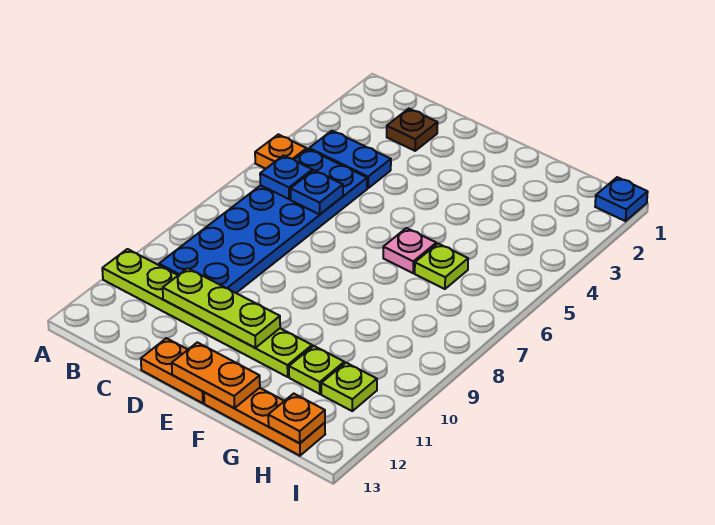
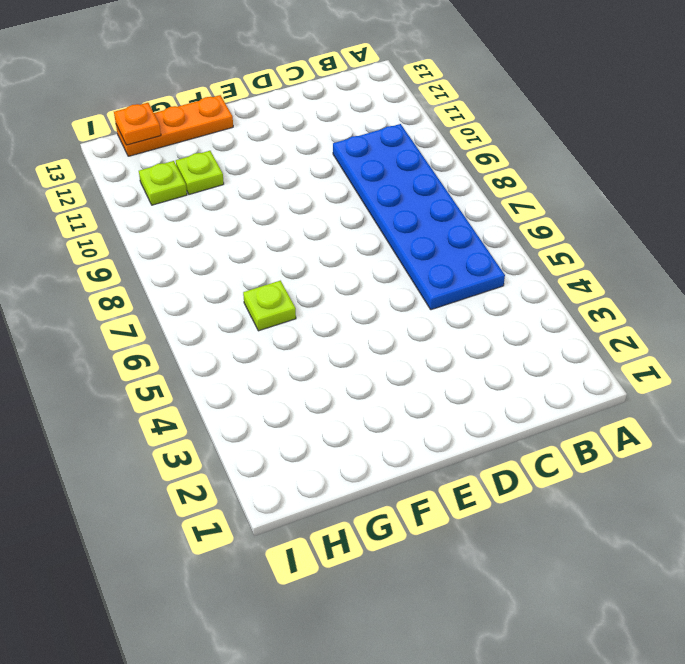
none -> orange plate A5 level 1
none -> lime plate A11:F11 level 1
none -> blue plate B4:C4 level 1

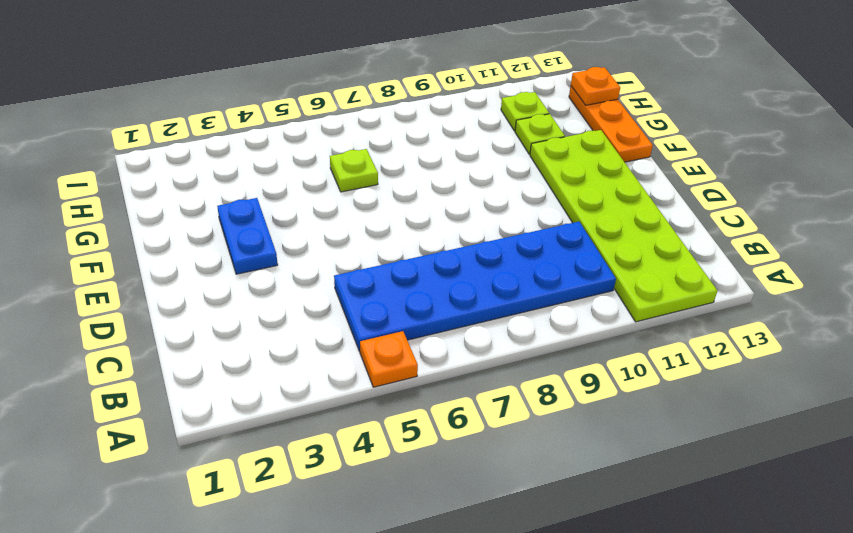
lime plate A11:F12 level 1 -> lime plate A11:F11 level 1
blue plate E3:F3 level 1 -> blue plate B4:C4 level 1
none -> brown plate C2 level 1
none -> orange plate D13:E13 level 1
none -> pink plate F6 level 1

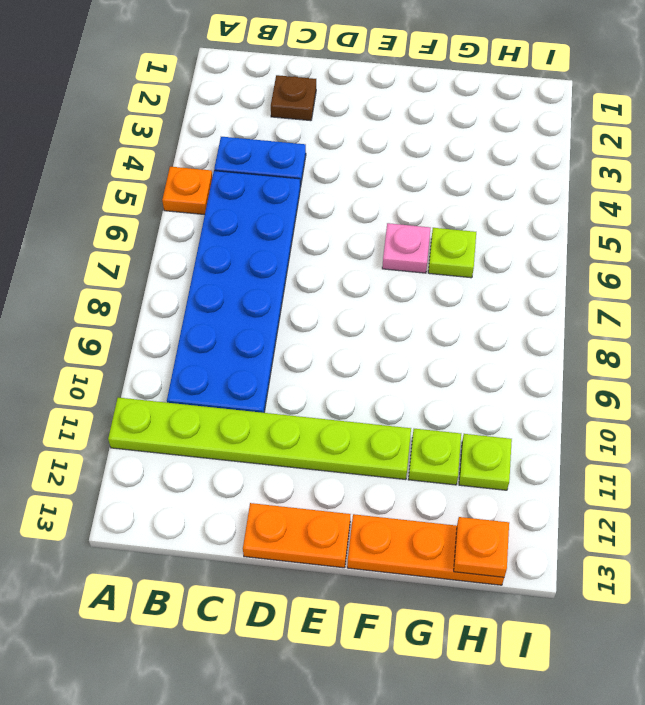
none -> blue plate I1 level 1
none -> blue plate B6 level 2
none -> blue plate C6 level 2

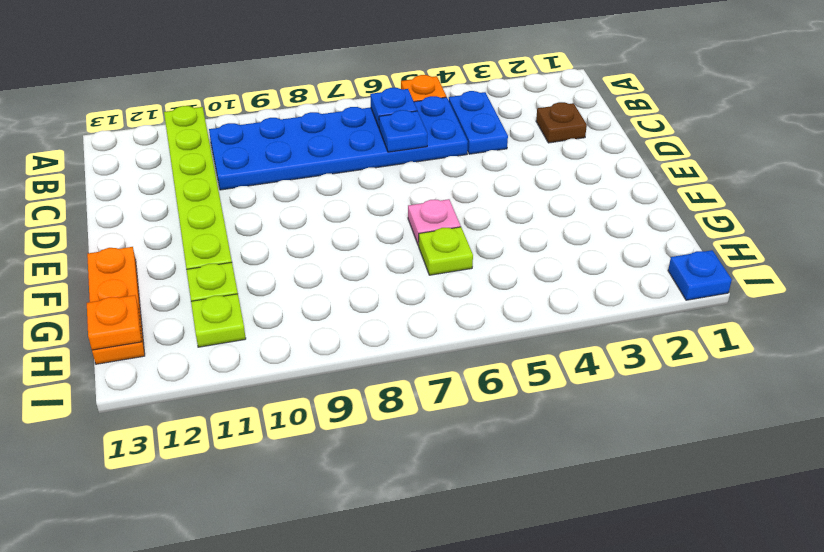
none -> orange plate D13:E13 level 1
none -> lime plate C11:E11 level 2
none -> orange plate E13:F13 level 2

